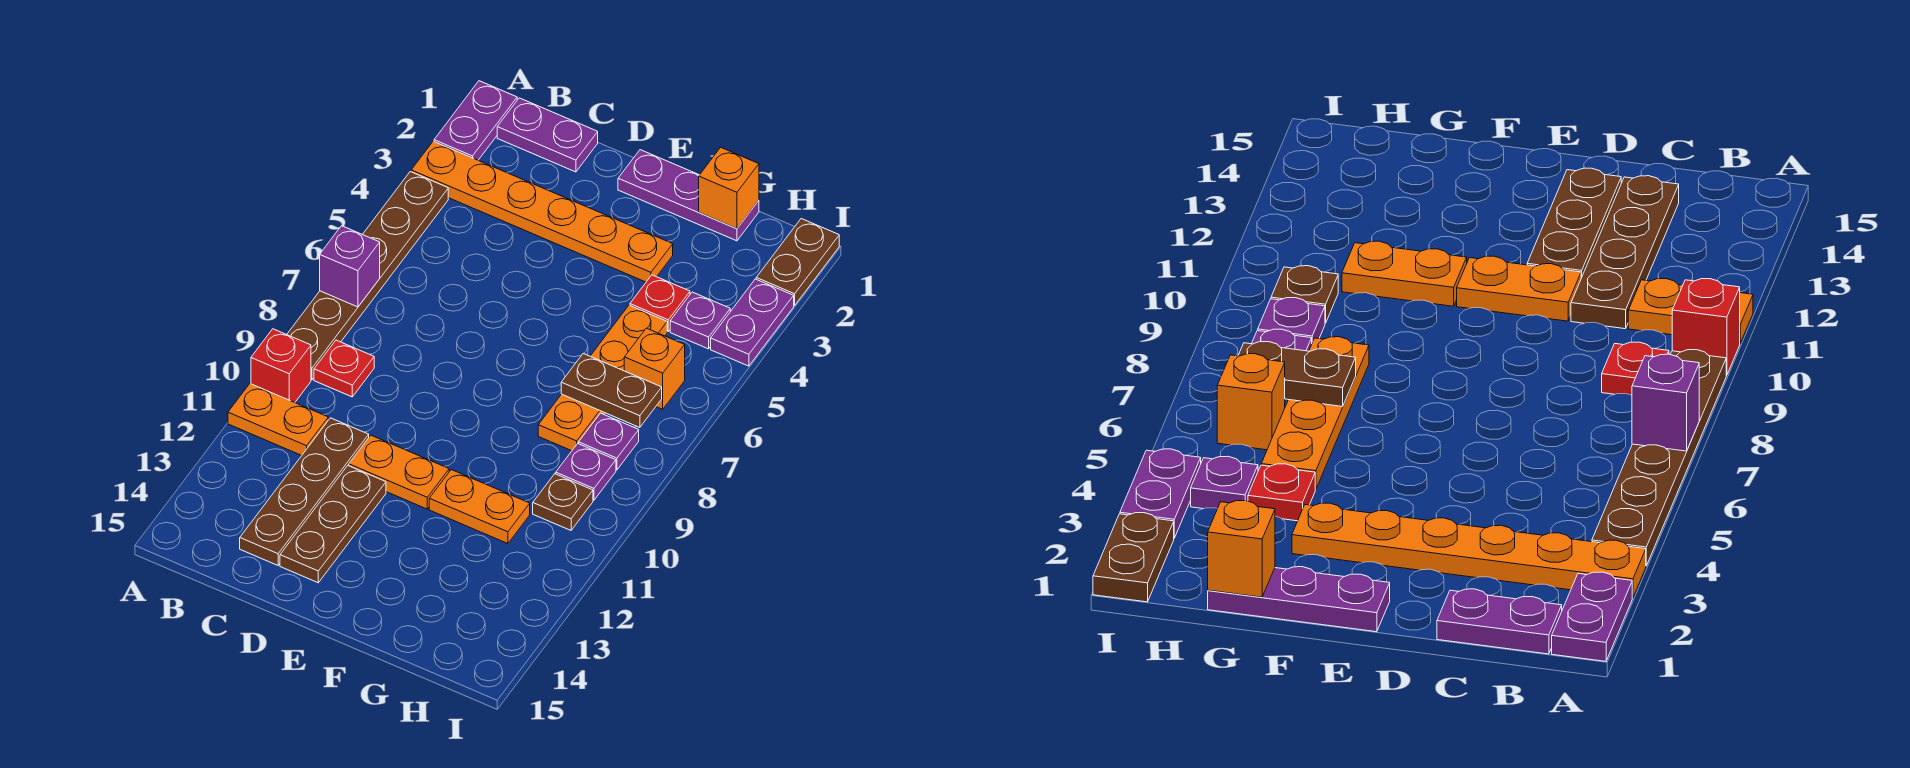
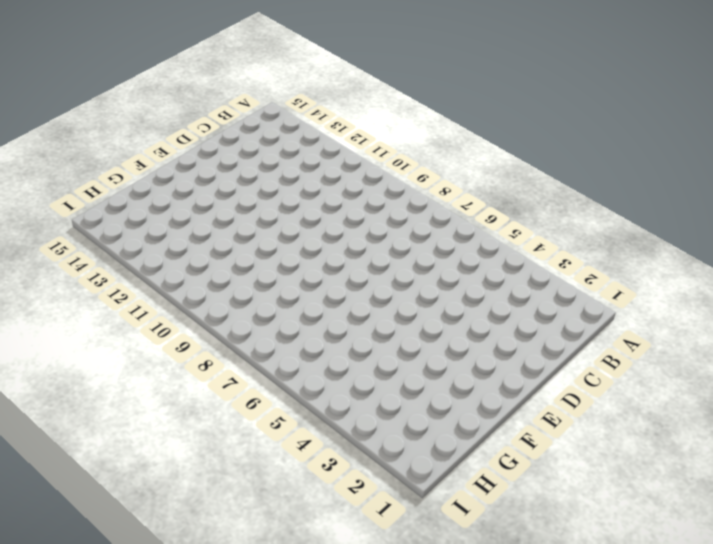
none -> purple plate A1:A2 level 1
none -> orange plate A3:F3 level 1
none -> brown plate A4:A9 level 1

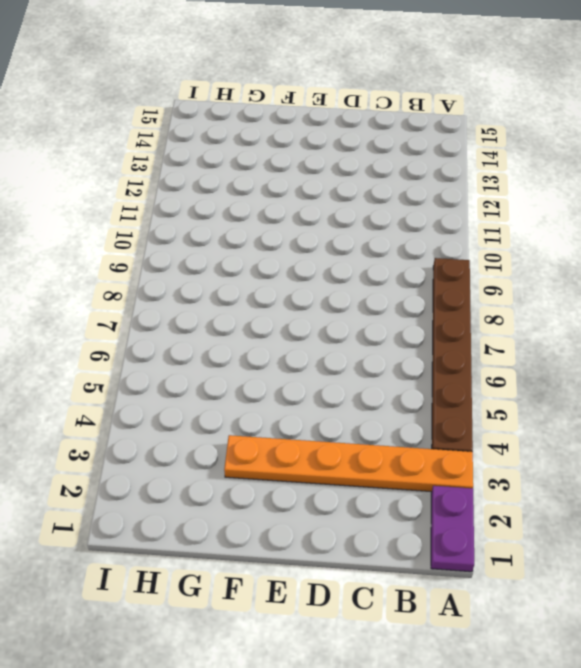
none -> red brick A10 level 1
none -> orange plate A11:B11 level 1
none -> purple plate B1:C1 level 1

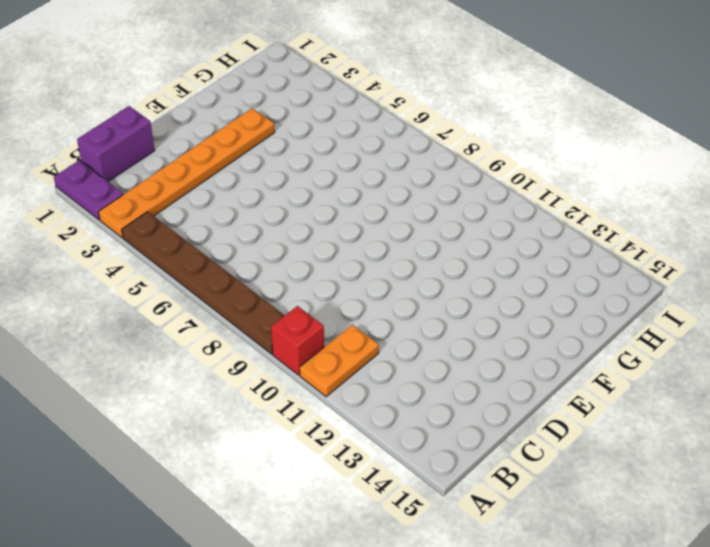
purple brick B1:C1 level 1 -> purple plate B1:C1 level 1
none -> red plate B9 level 1
none -> brown plate C11:C14 level 1
none -> orange plate D11:E11 level 1

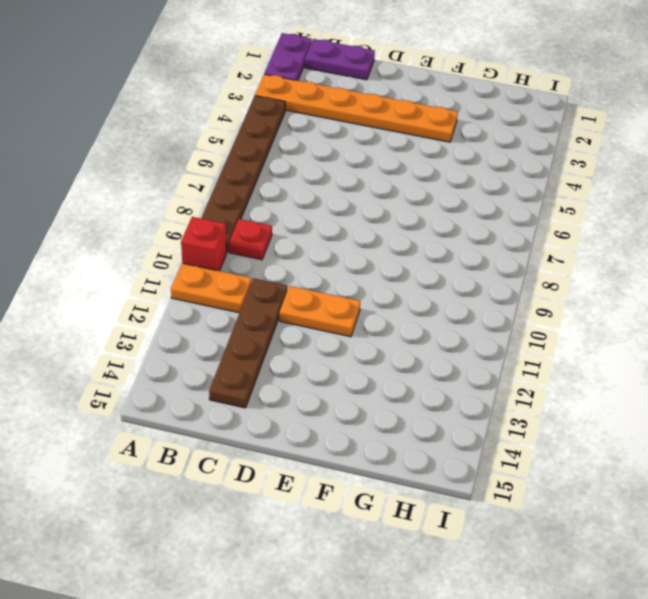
none -> brown plate D12:D14 level 1
none -> purple plate E1:G1 level 1
none -> orange plate F11:G11 level 1

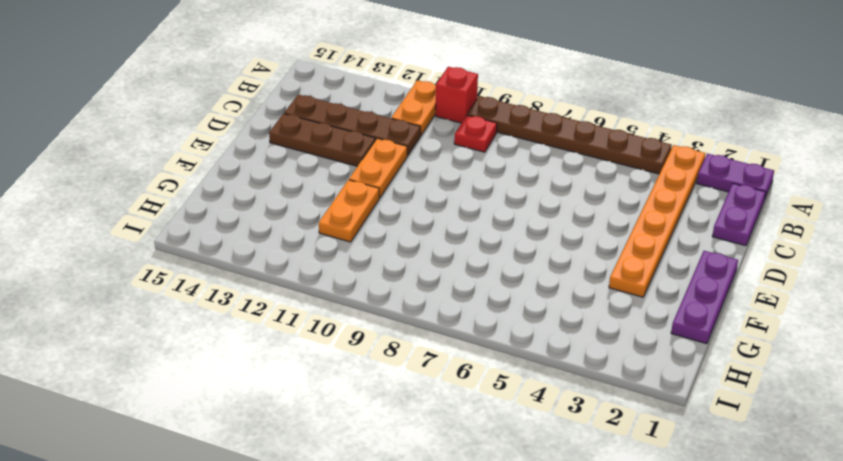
none -> red plate G4 level 1
none -> orange plate G5:G8 level 1
none -> purple plate H4 level 1

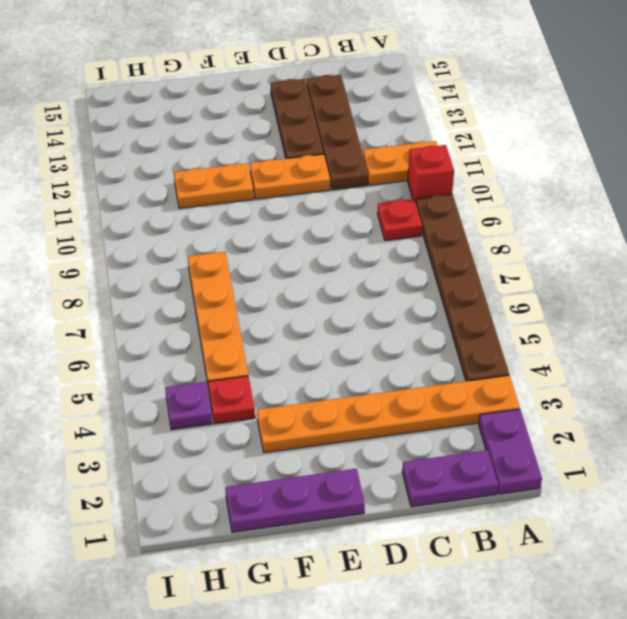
none -> orange brick H6 level 1
none -> purple plate H8 level 1
none -> purple plate H9 level 1

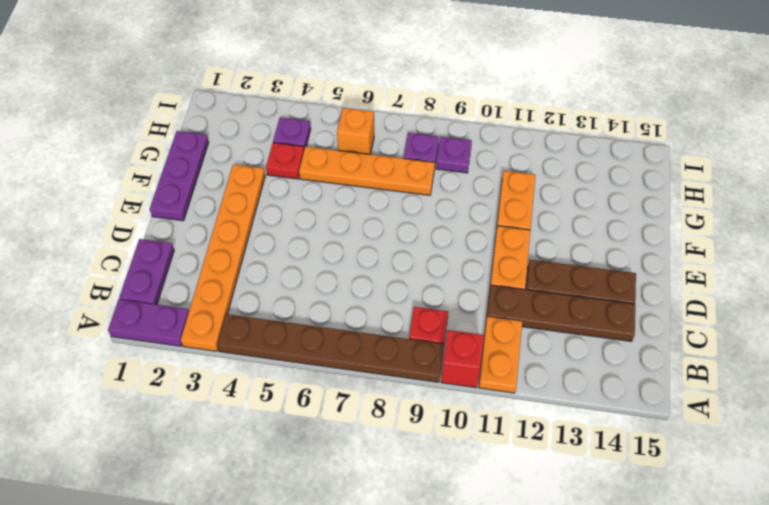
none -> brown plate H10 level 1
none -> brown plate I1:I2 level 1
none -> purple plate I3:I4 level 1

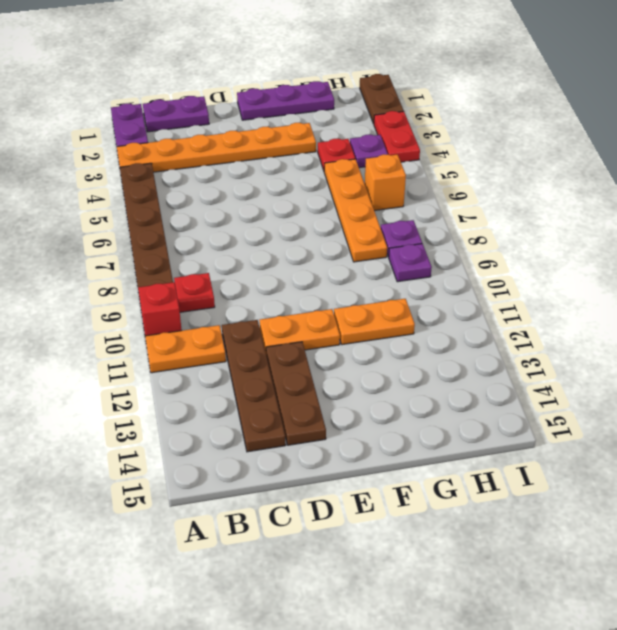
red plate I3:I4 level 1 -> purple plate I3:I4 level 1
none -> brown plate H10 level 1
none -> purple brick A7 level 2
none -> orange brick G1 level 2

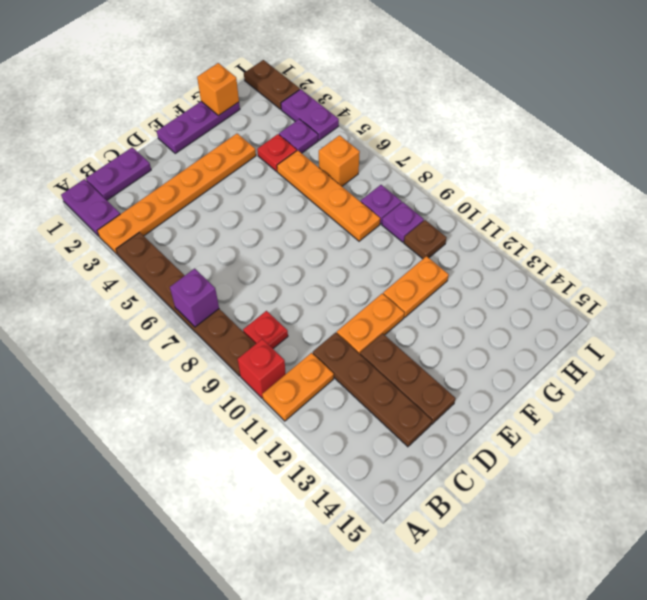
none -> brown plate G7:H7 level 2

